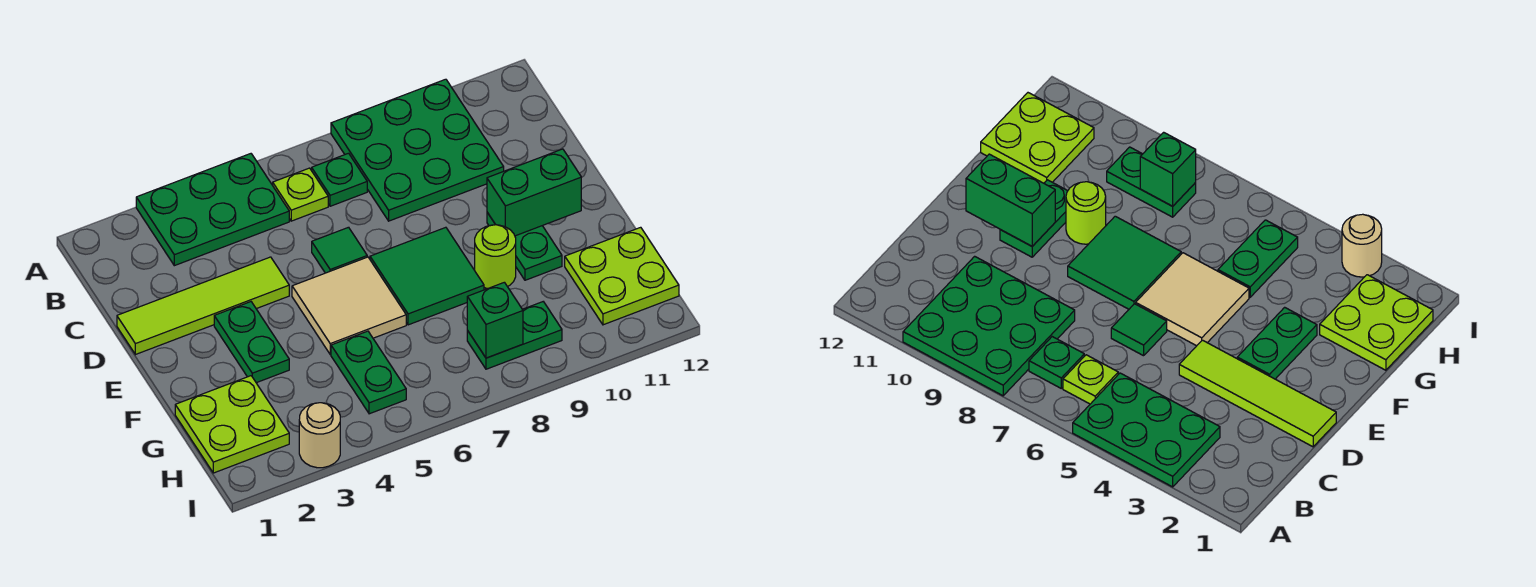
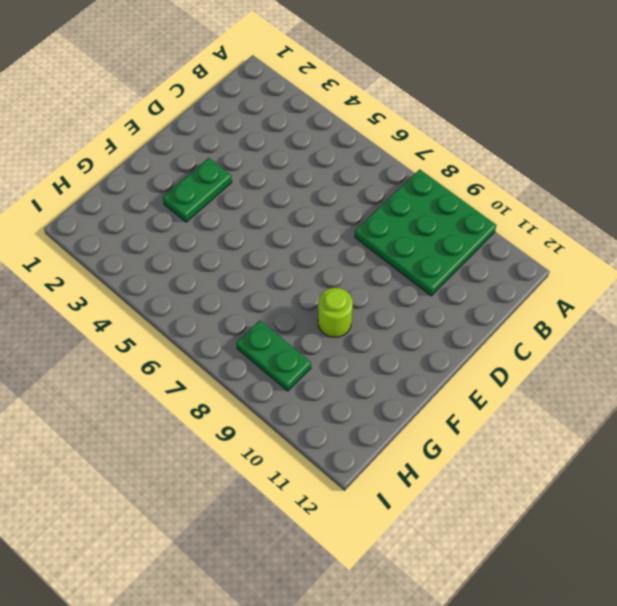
none -> green plate A3:B5 level 1
none -> lime plate B6 level 1
none -> green plate B7 level 1

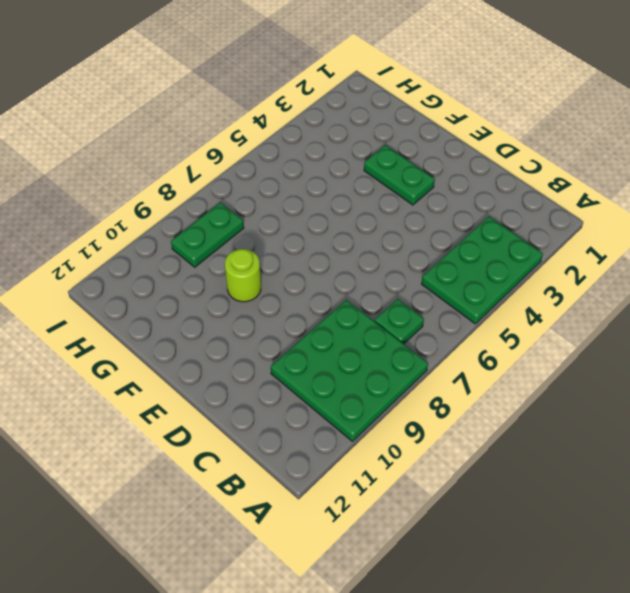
none -> lime plate B6 level 1
none -> lime tile D1:D4 level 1
none -> green tile D6 level 1

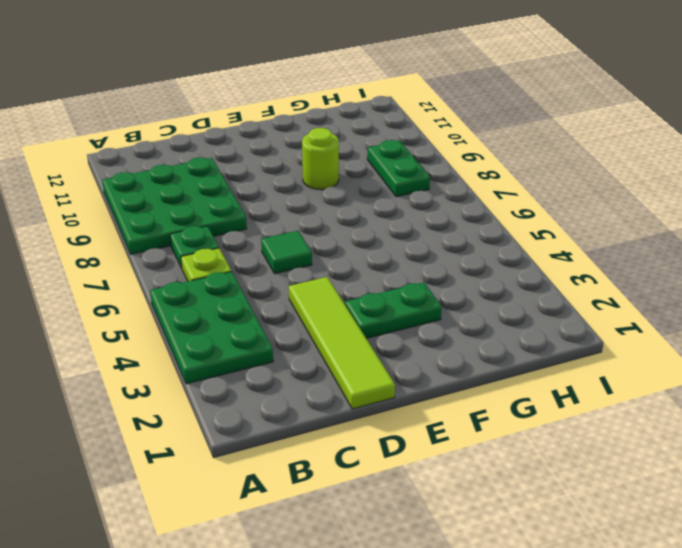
none -> tan tile E5:F6 level 1
none -> green tile E7:F8 level 1
none -> green plate E10:F10 level 1

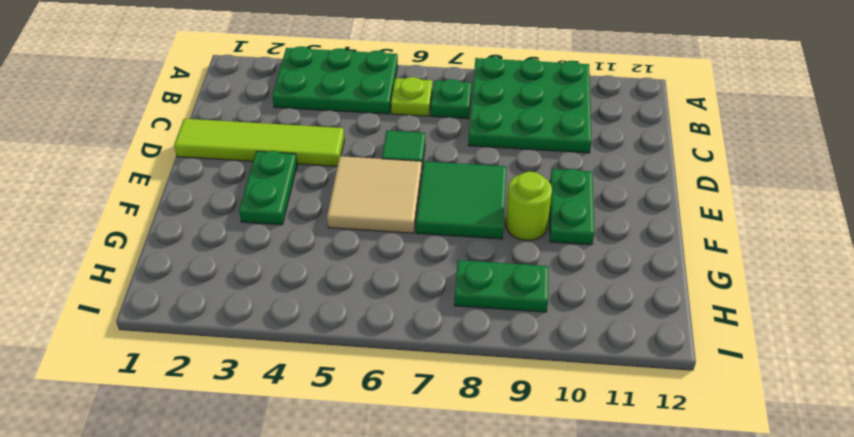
none -> lime plate G1:H2 level 1
none -> green plate G5:H5 level 1
none -> lime plate G11:H12 level 1

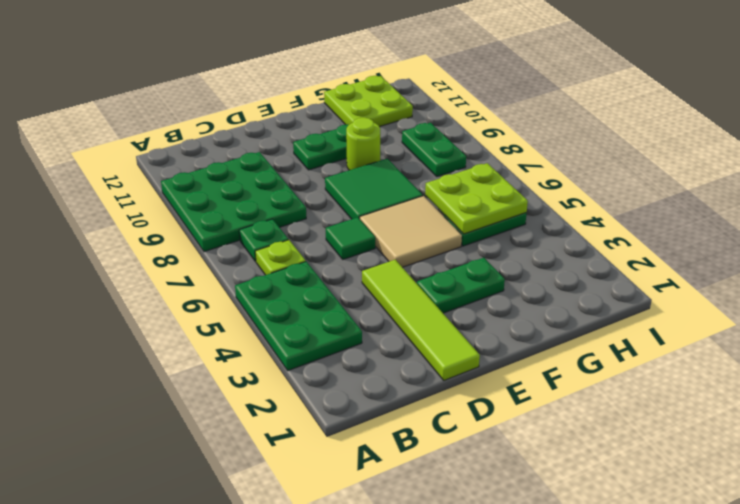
lime plate G5:H6 level 2 -> lime plate G1:H2 level 1
none -> tan round brick I3 level 1
none -> green brick E10:E11 level 2
none -> green brick H8 level 2

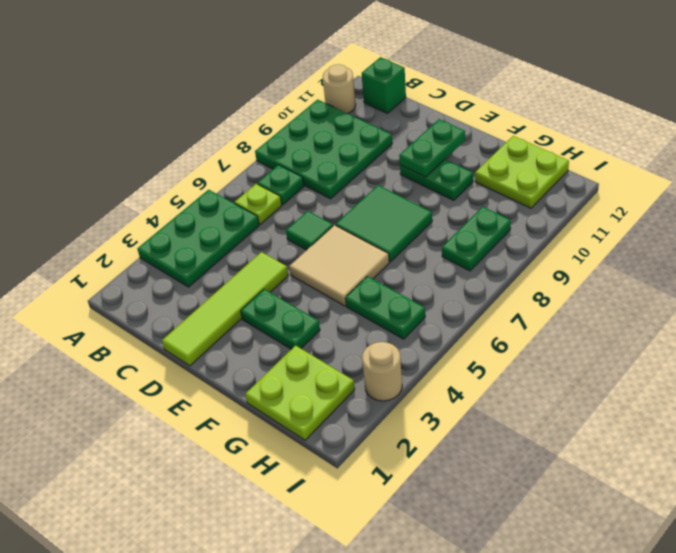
tan round brick A11 level 1 -> none
green brick B12 level 1 -> green brick H8 level 2
green plate E10:E11 level 2 -> green brick E10:E11 level 2
none -> lime round brick F9 level 1

